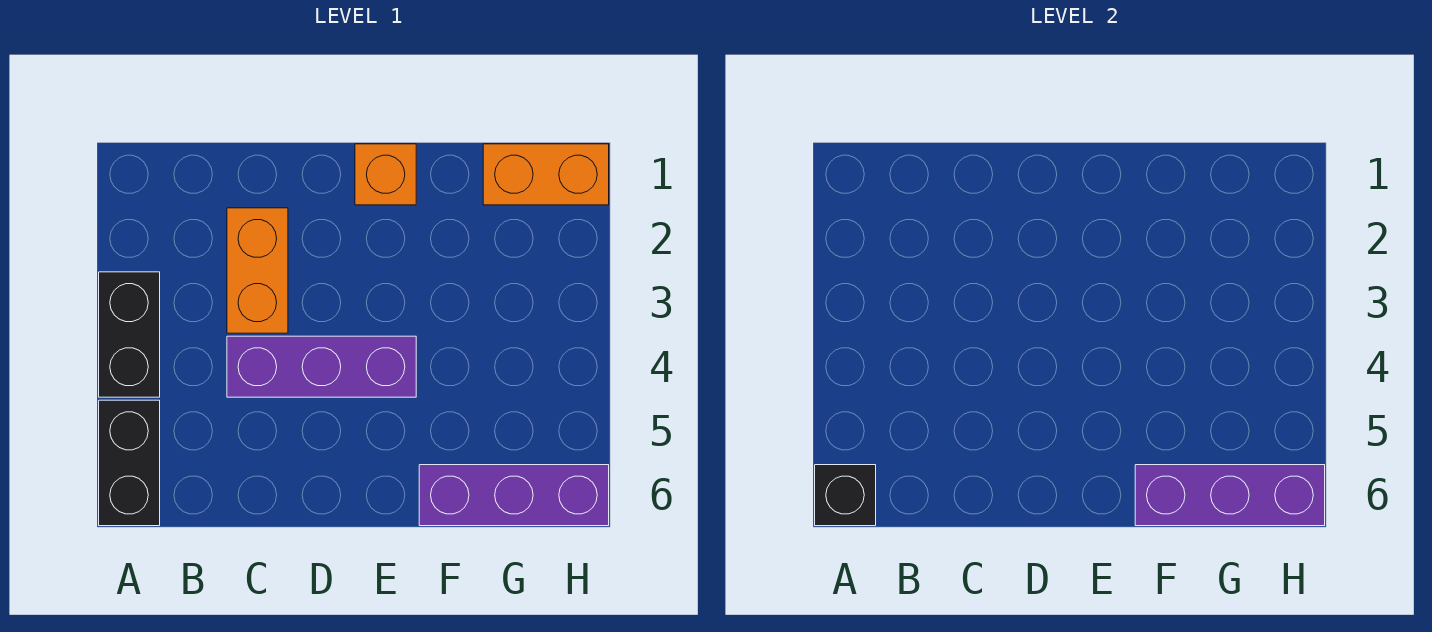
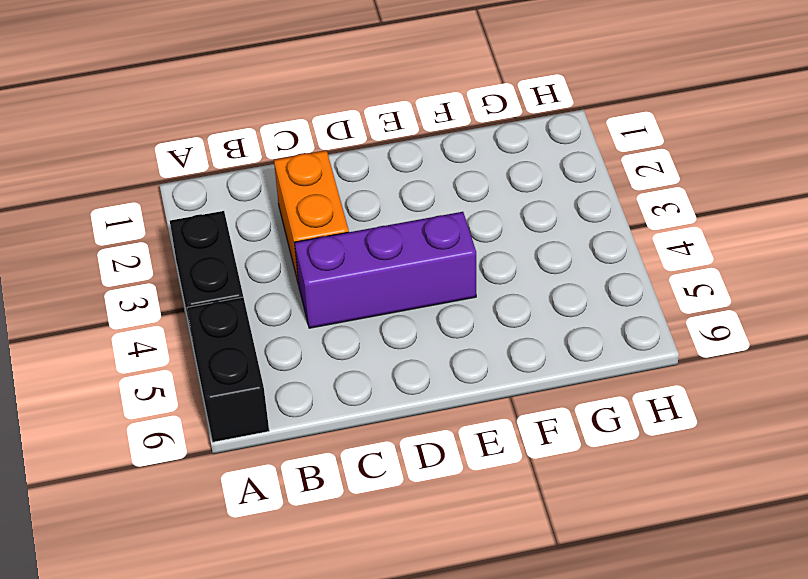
none -> orange brick E1 level 1
none -> purple brick F6:H6 level 1

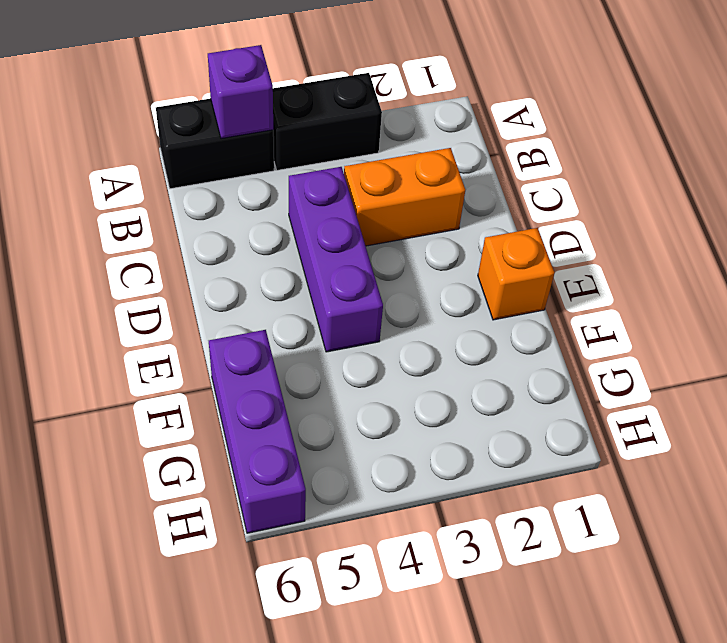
purple brick A5 level 2 -> none
none -> orange brick G1:H1 level 1
none -> black brick A6 level 2

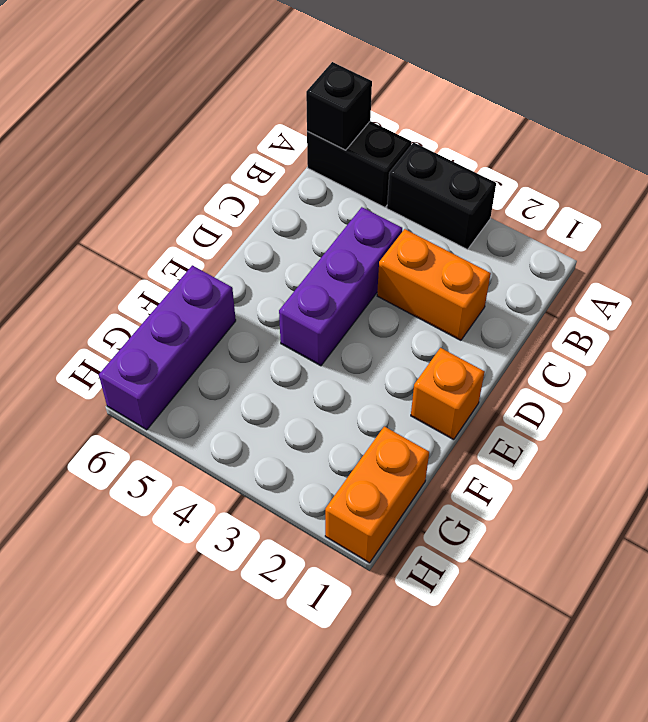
none -> purple brick F6:H6 level 2

